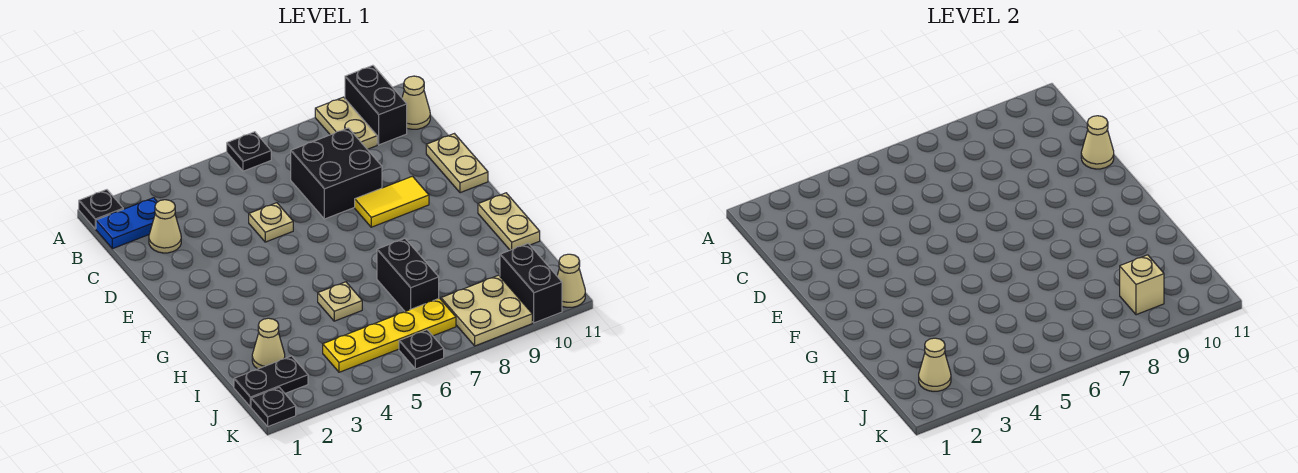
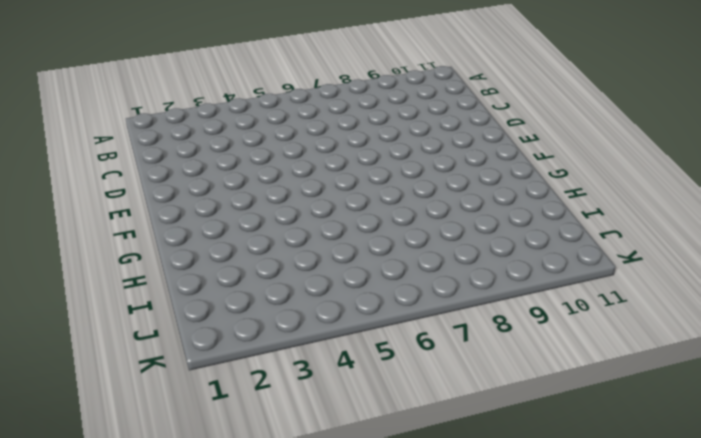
none -> black plate A1 level 1
none -> black plate A6 level 1
none -> tan plate A9:B9 level 1

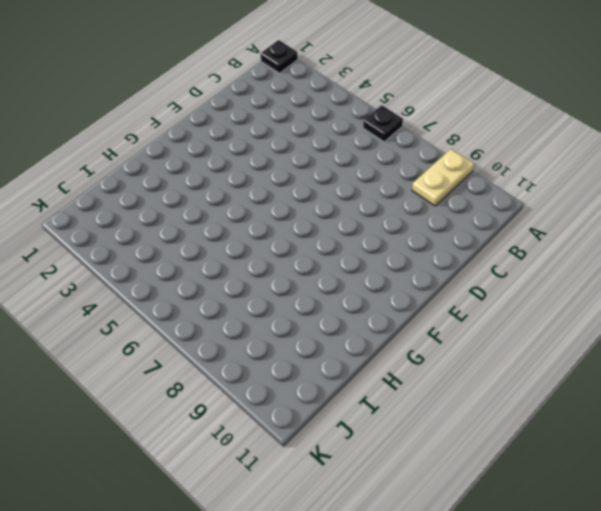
none -> black brick A10:B10 level 1
none -> blue plate B1:B2 level 1
none -> tan cone B11 level 1

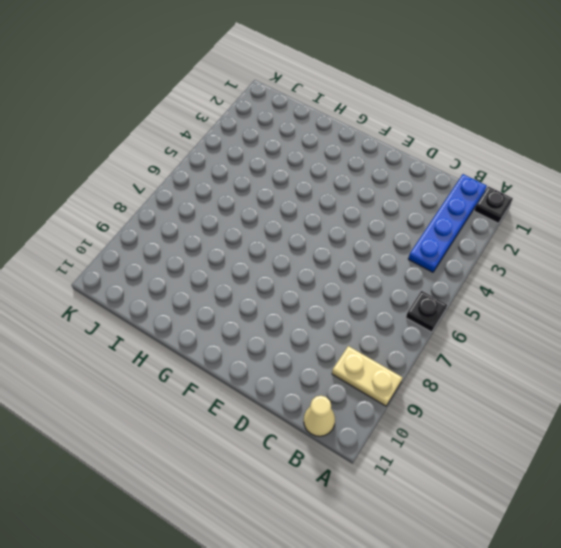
blue plate B1:B4 level 1 -> blue plate B1:B2 level 1
none -> black brick A10:B10 level 1
none -> tan cone C2 level 1
none -> black brick C7:D8 level 1

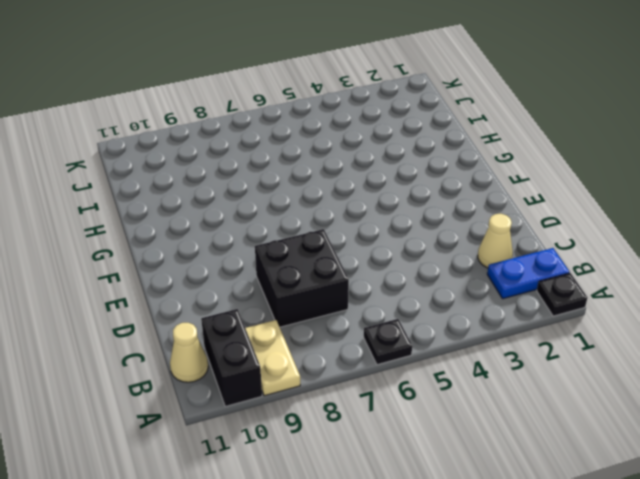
none -> tan plate D5 level 1
none -> tan plate D11:E11 level 1
none -> yellow tile E8:E9 level 1

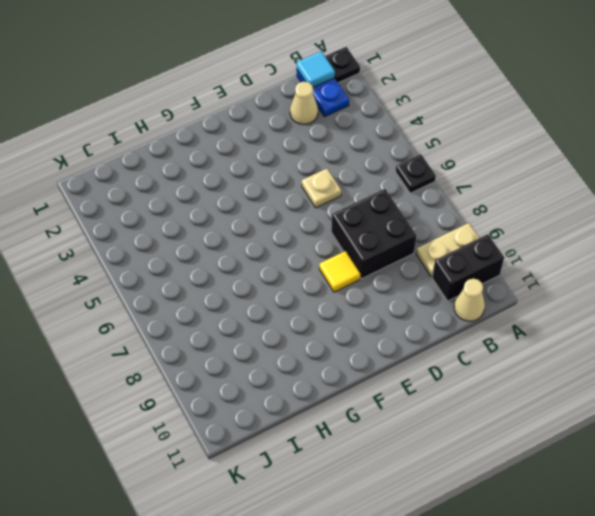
cyan tile B1 level 2 -> none
yellow tile E8 level 1 -> yellow tile E8:E9 level 1
none -> tan plate D11:E11 level 1
none -> tan plate G11:H11 level 1
none -> tan plate H5 level 1

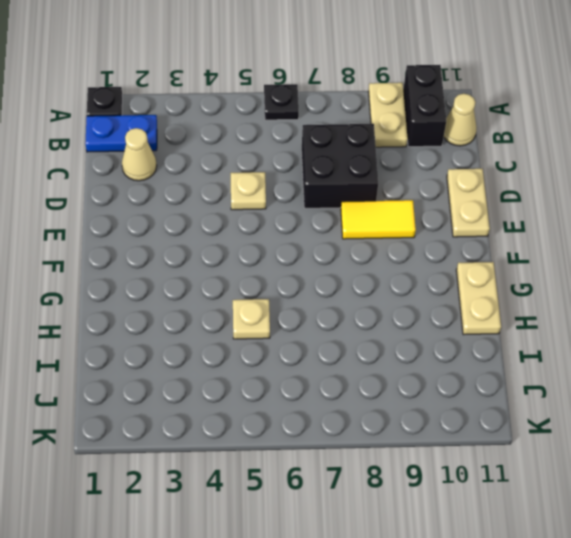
none -> black brick H7:I7 level 1
none -> tan cone I2 level 1
none -> black plate J1:J2 level 1

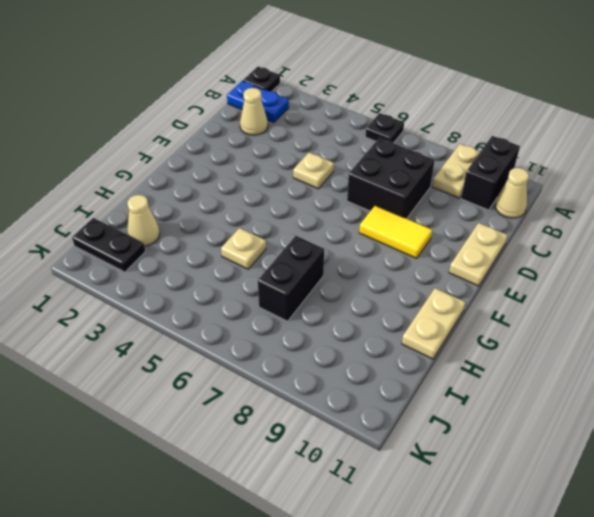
none -> yellow plate J4:J7 level 1
none -> tan plate J8:K9 level 1
none -> black brick J10:K10 level 1

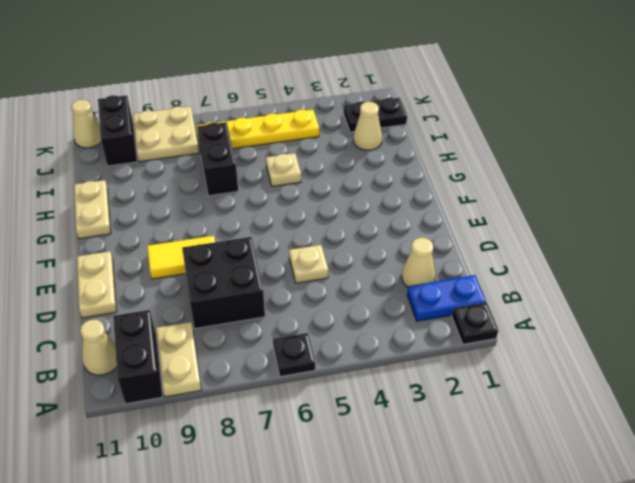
none -> black plate K1 level 1
none -> black plate K6 level 1
none -> tan cone D11 level 2

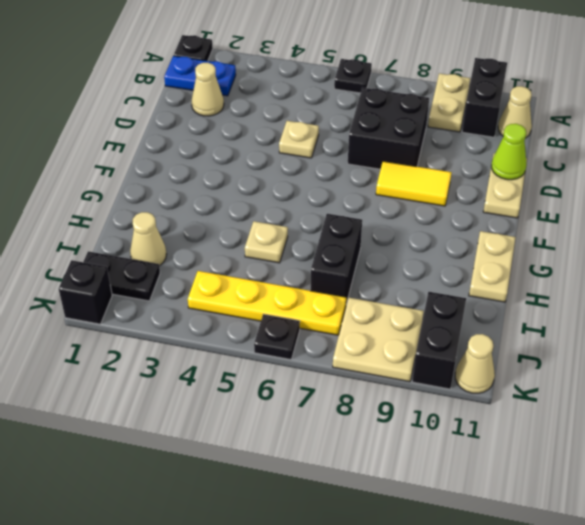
lime cone D11 level 2 -> tan cone D11 level 2
black brick K1 level 1 -> black plate K1 level 1
none -> tan cone J2 level 2
none -> tan brick J9 level 2

